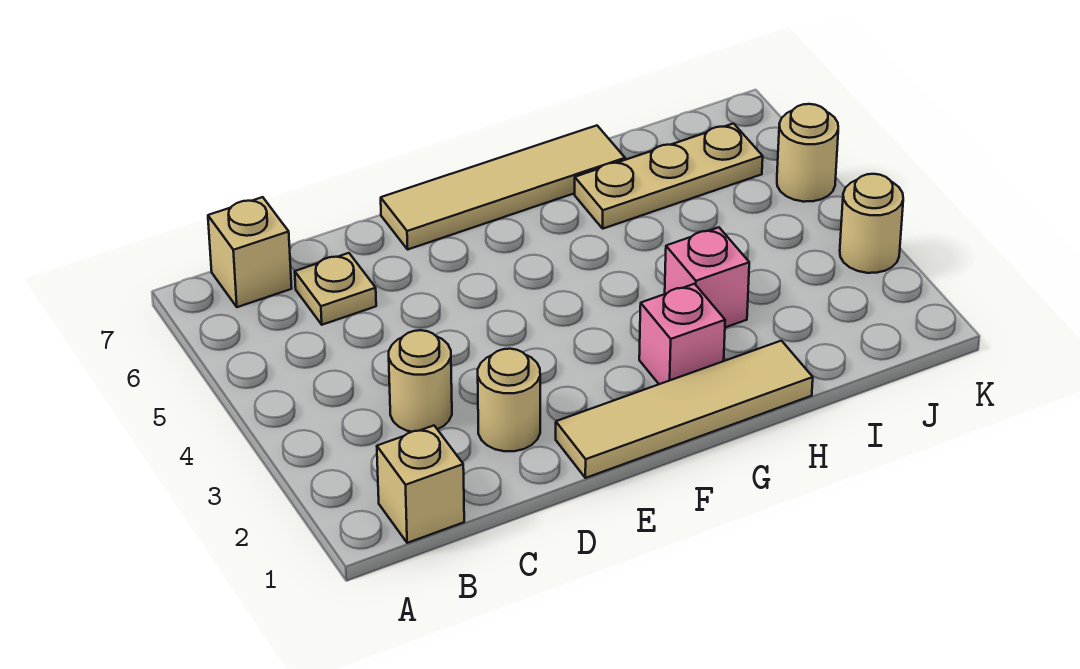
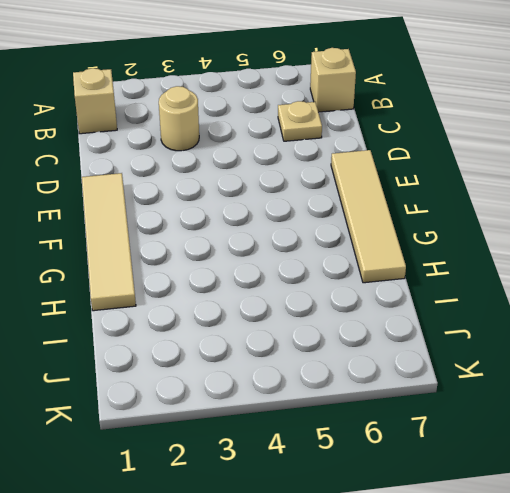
none -> tan round brick D2 level 1
none -> pink brick G2 level 1
none -> pink brick H3 level 1

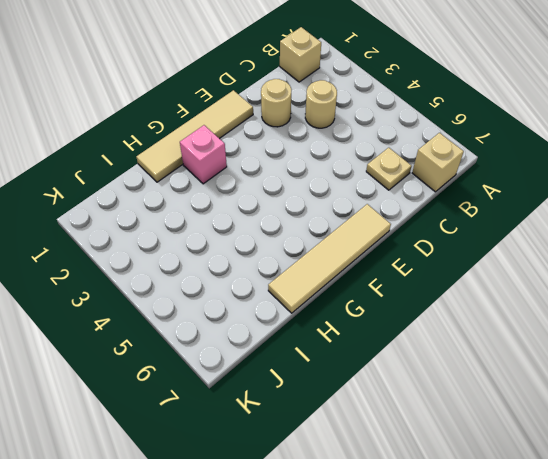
none -> pink brick H3 level 1
none -> tan plate H6:J6 level 1
none -> tan round brick K3 level 1

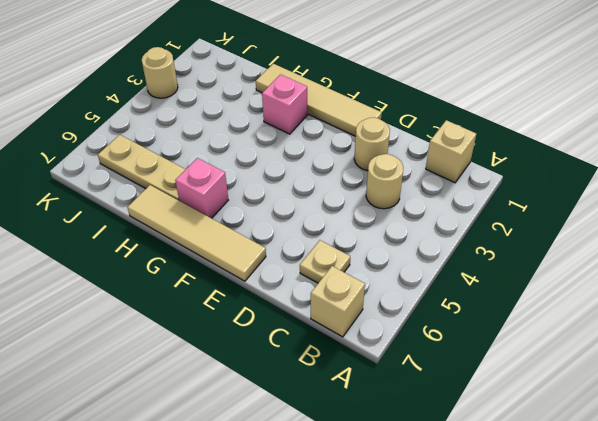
pink brick G6 level 1 -> pink brick H3 level 1
none -> tan round brick K5 level 1

